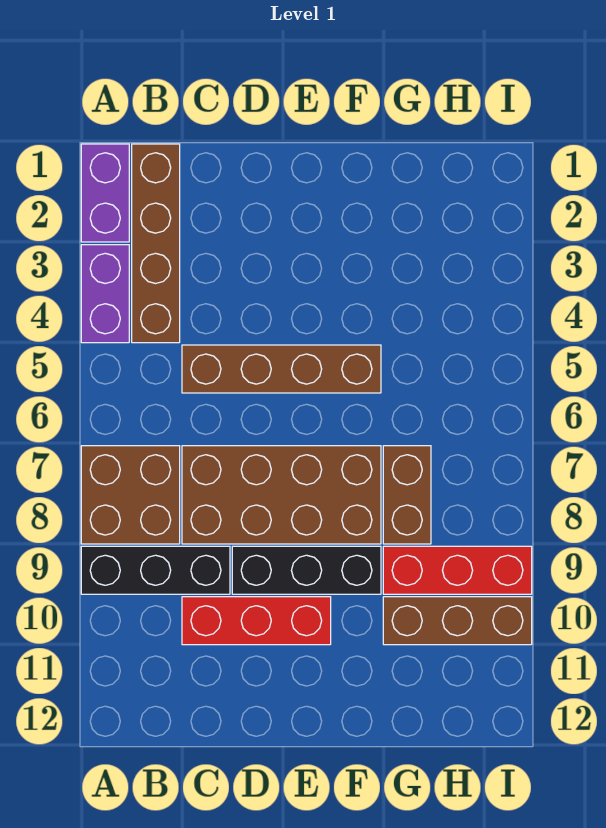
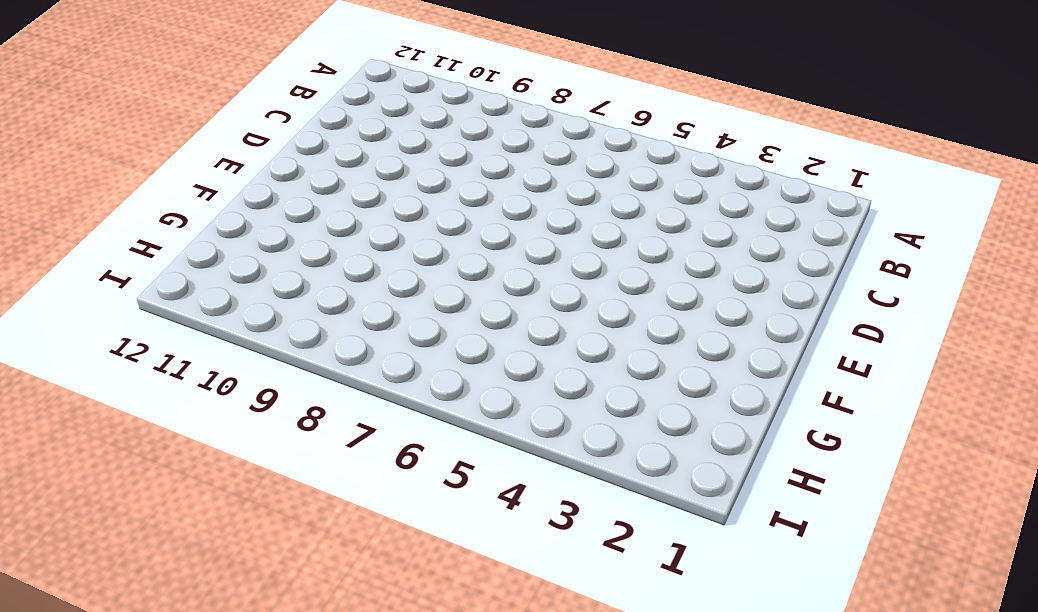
none -> purple brick A1:A2 level 1
none -> purple brick A3:A4 level 1
none -> brown brick A7:B8 level 1

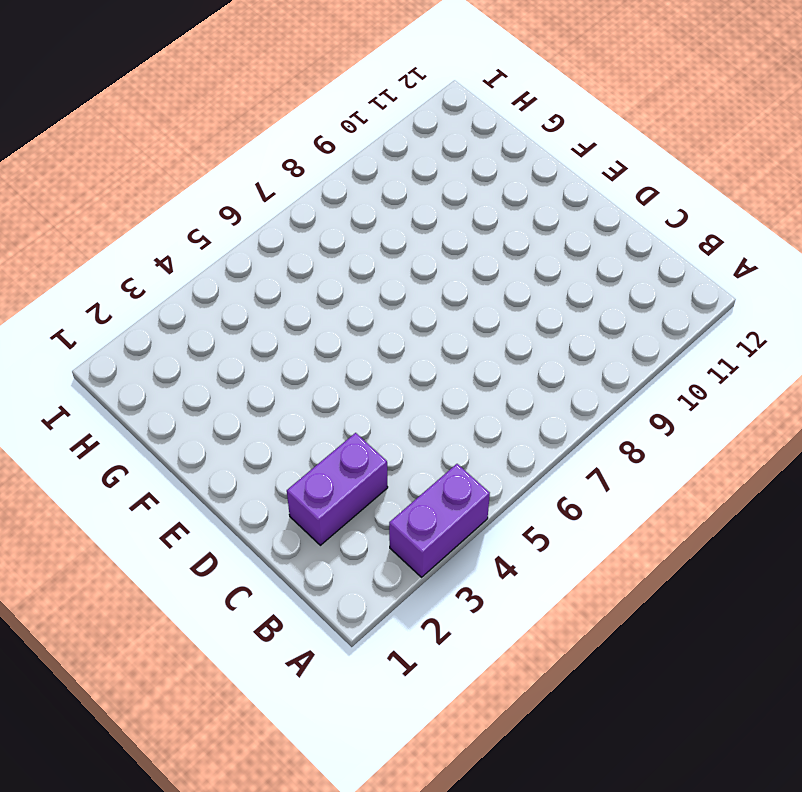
purple brick C2:C3 level 1 -> purple brick A1:A2 level 1
none -> brown brick A7:B8 level 1
none -> black brick A9:C9 level 1
none -> brown brick B1:B4 level 1

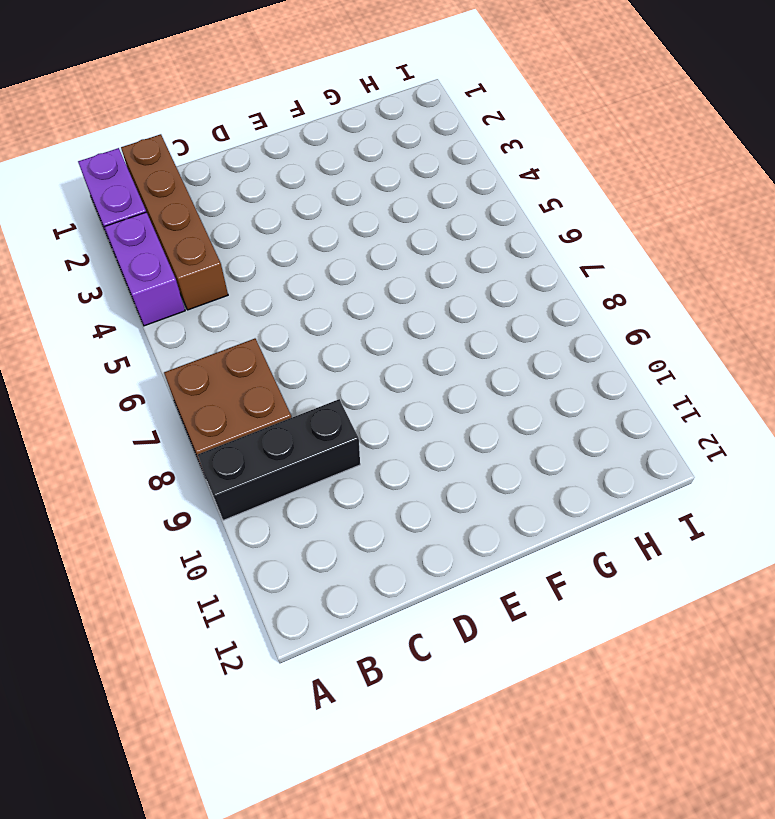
none -> brown brick C5:F5 level 1
none -> brown brick C7:F8 level 1
none -> red brick C10:E10 level 1

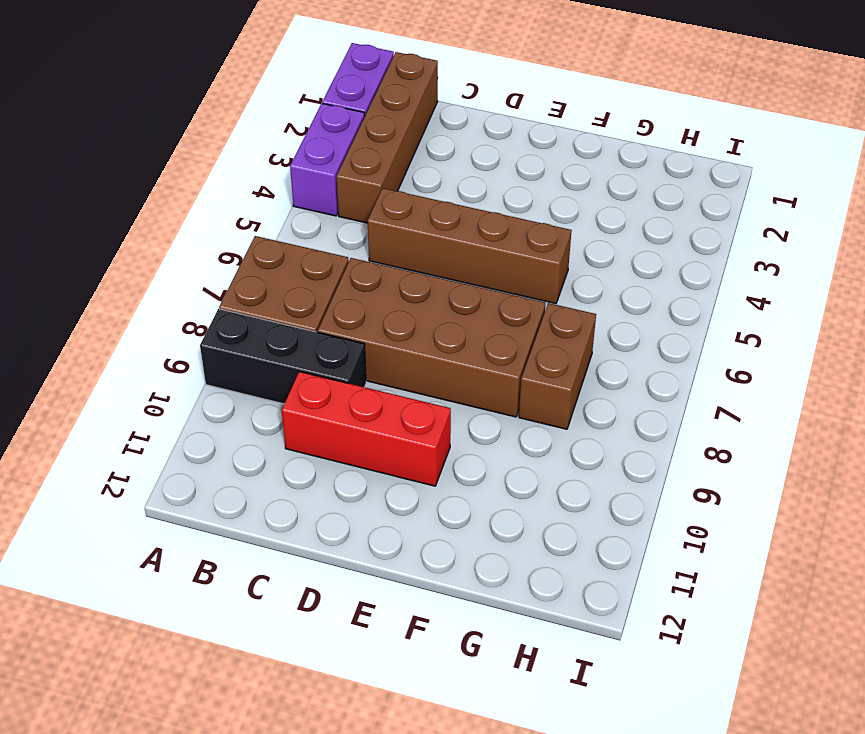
none -> black brick D9:F9 level 1
none -> red brick G9:I9 level 1
none -> brown brick G10:I10 level 1

